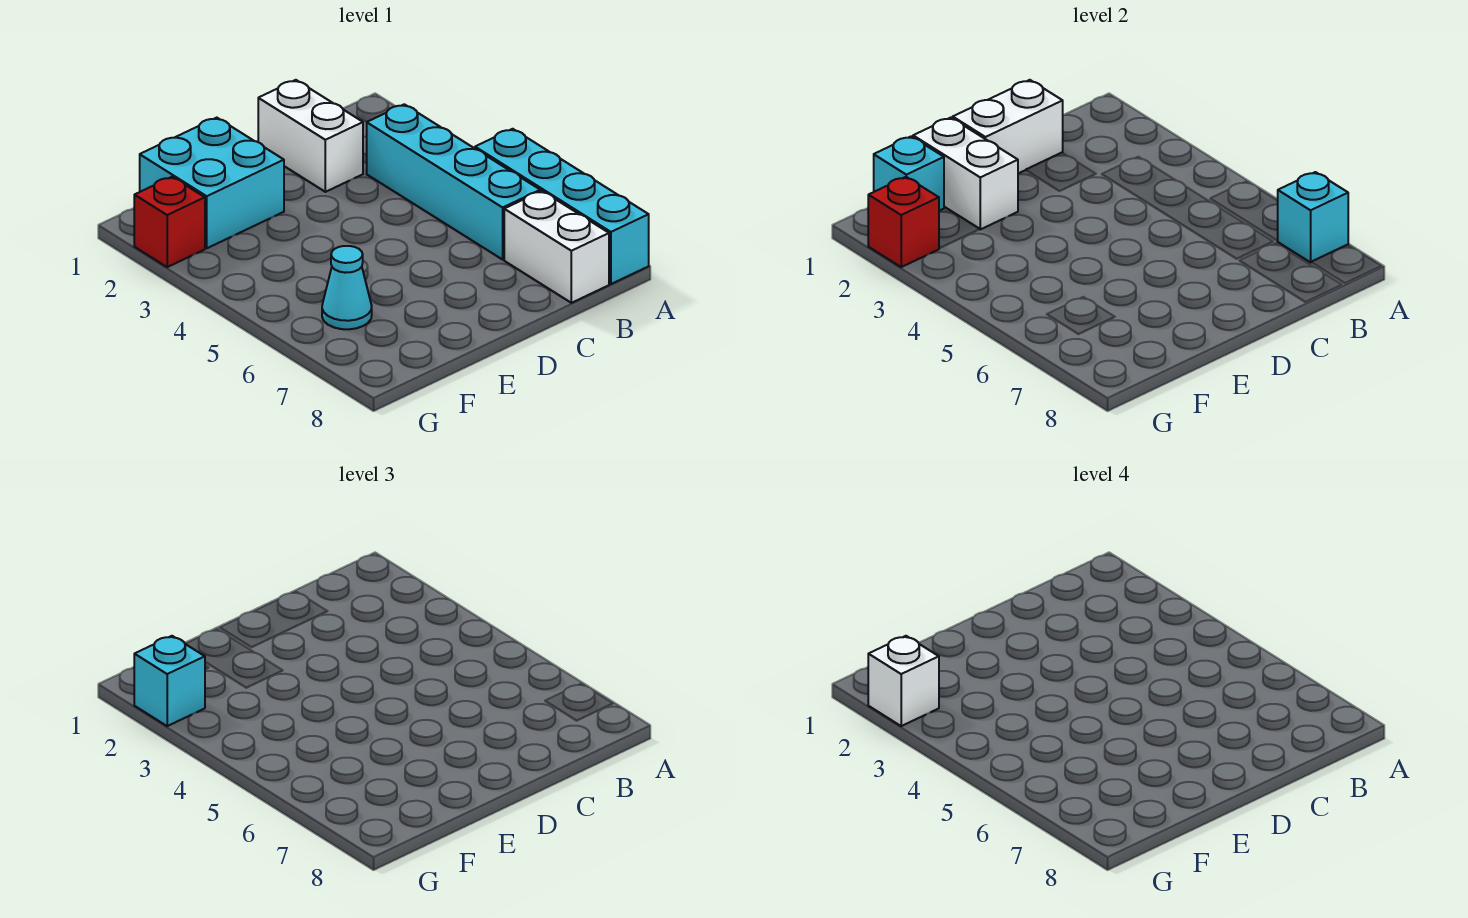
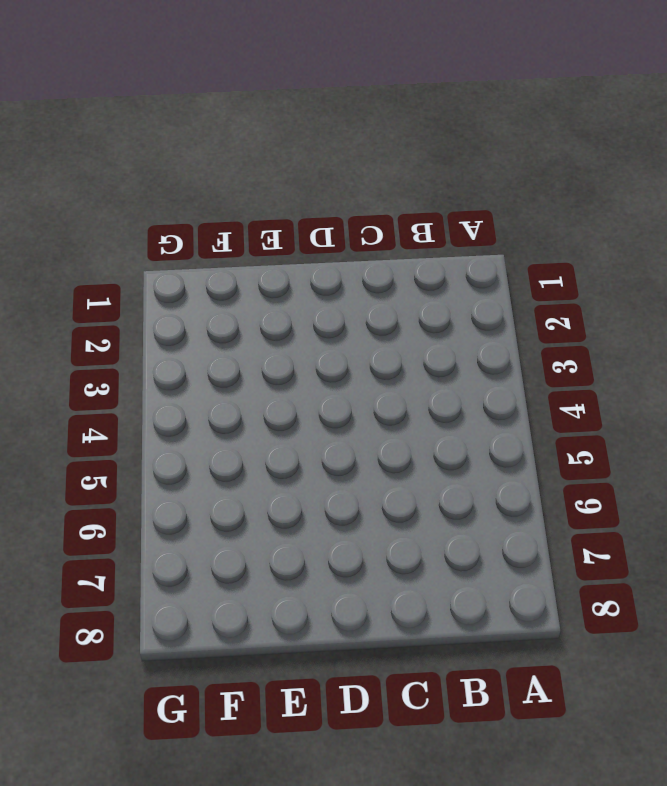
none -> cyan brick A5:A8 level 1
none -> cyan brick B3:B6 level 1
none -> white brick B7:B8 level 1

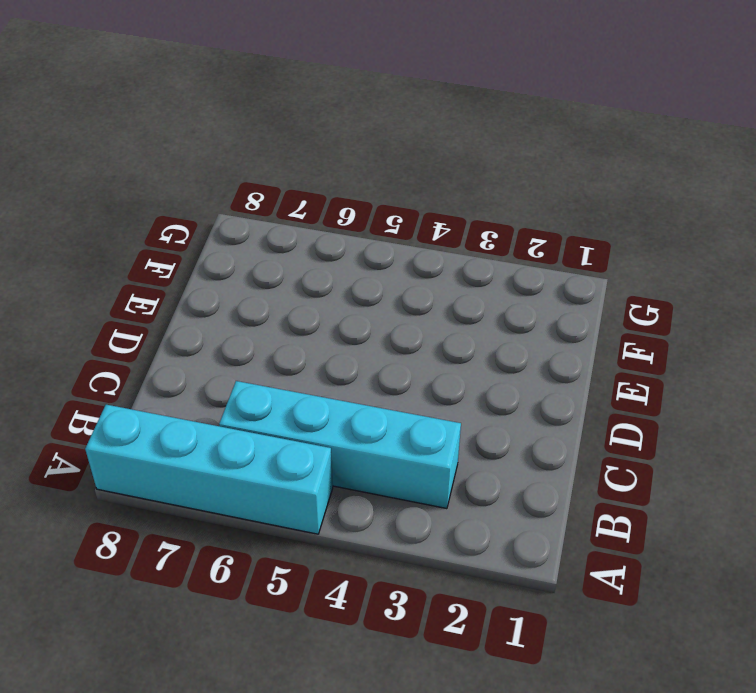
none -> white brick B7:B8 level 1
none -> white brick C1:C2 level 1
none -> cyan brick E1:F2 level 1

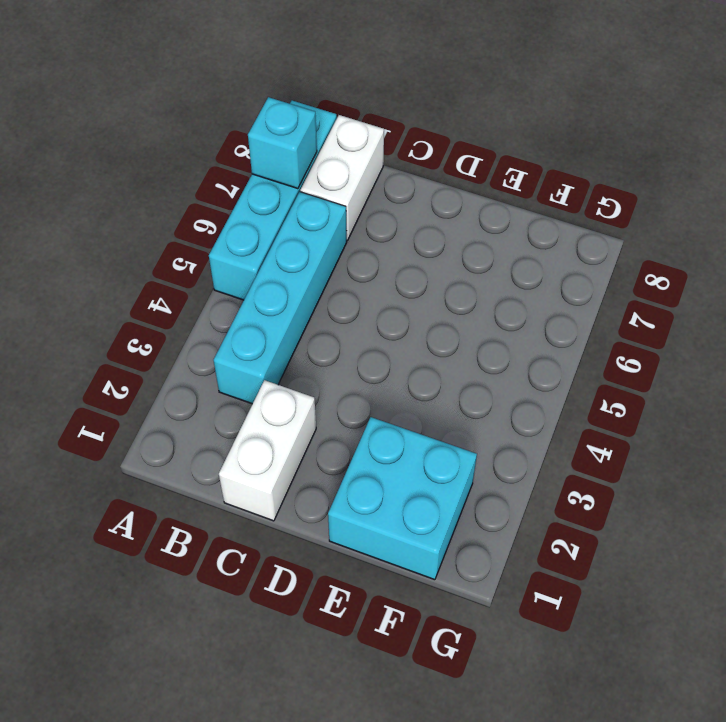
none -> cyan cone F6 level 1
none -> red brick G2 level 1
none -> white brick C1:D1 level 2

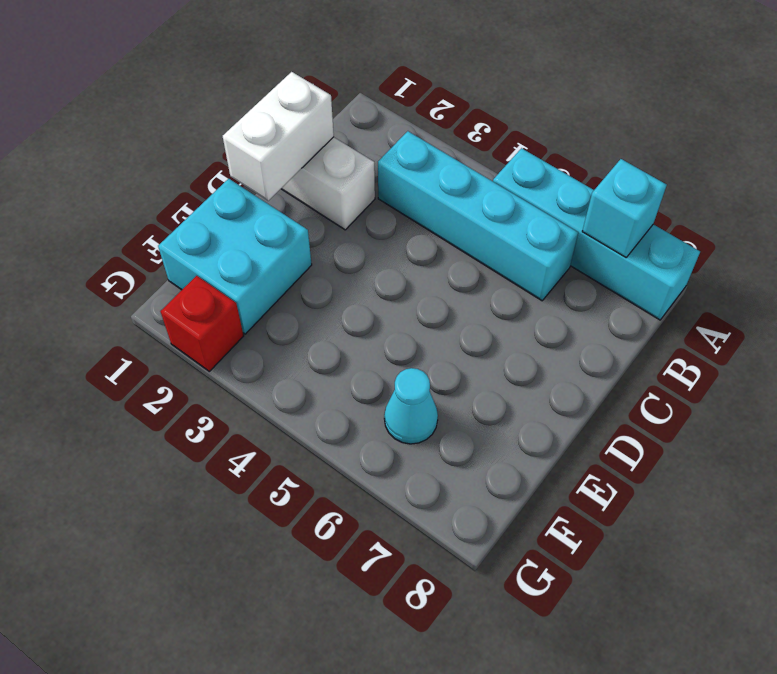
none -> white brick B7:B8 level 1
none -> white brick E1:E2 level 2
none -> cyan brick F1 level 2

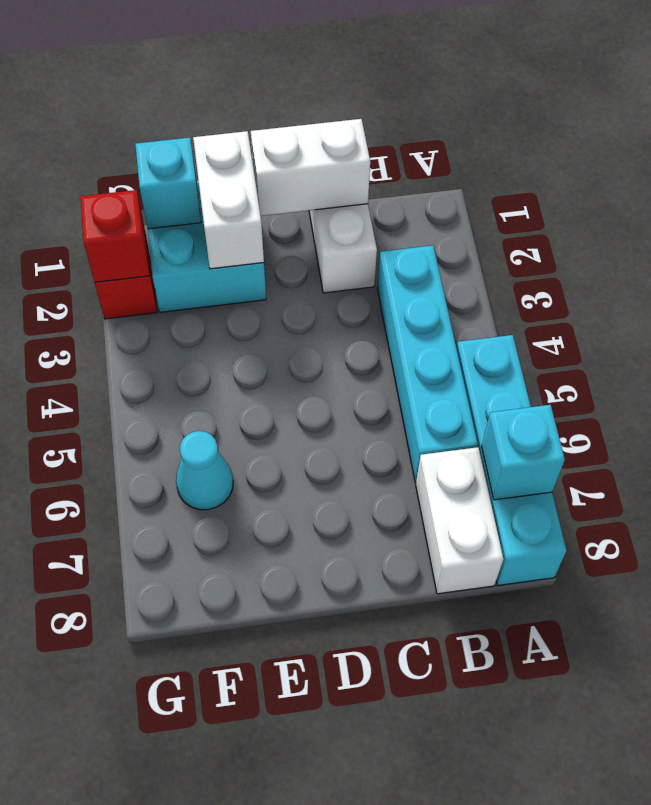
none -> cyan brick G2 level 3
none -> white brick G2 level 4

